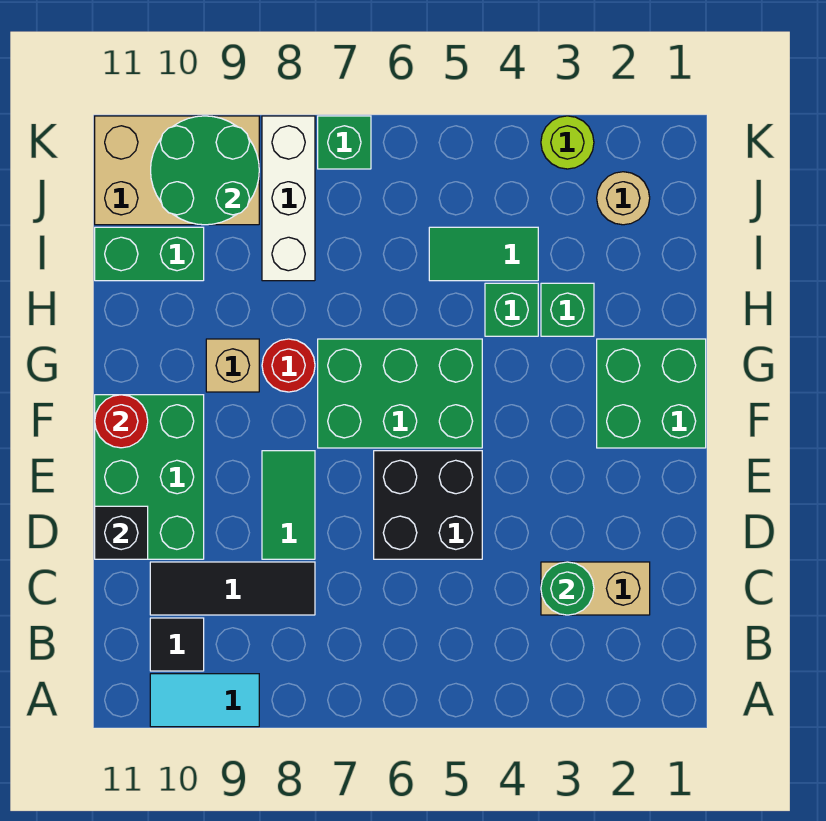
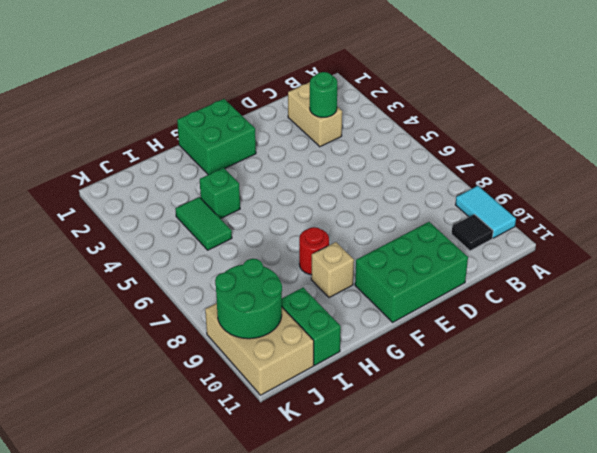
none -> black tile C8:C10 level 1
none -> black brick D5:E6 level 1
none -> green tile D8:E8 level 1

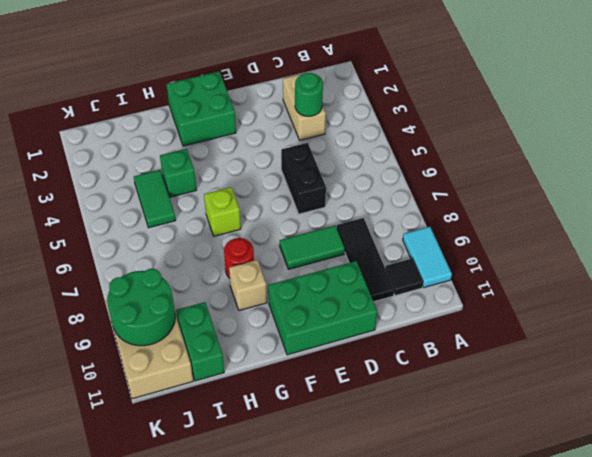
black brick D5:D6 level 1 -> black brick D5:E6 level 1
lime brick G6 level 1 -> green brick F5:G7 level 1
none -> green brick H3 level 1
none -> white brick I8:K8 level 1
none -> tan round brick J2 level 1

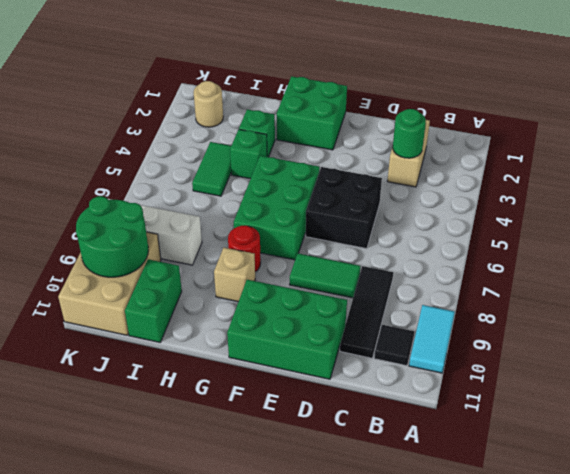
none -> lime round brick K3 level 1
none -> green brick K7 level 1
none -> black brick D11 level 2

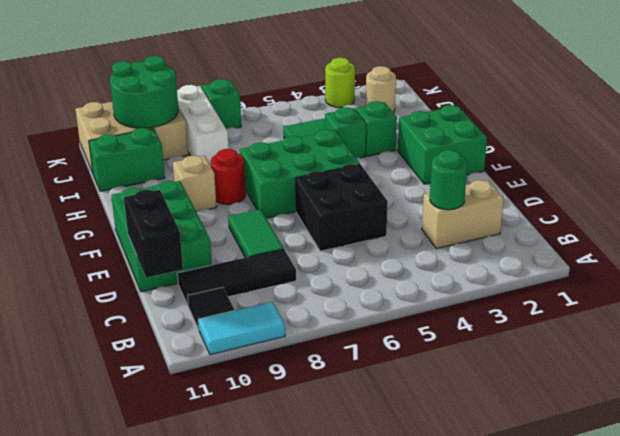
black brick C11:D11 level 2 -> black brick D11 level 2
none -> red round brick F11 level 2

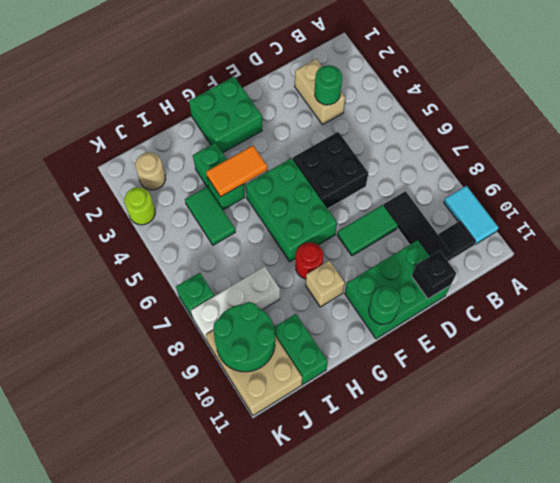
green round brick F11 level 2 -> red round brick F11 level 2
orange tile G4:H4 level 2 -> none

